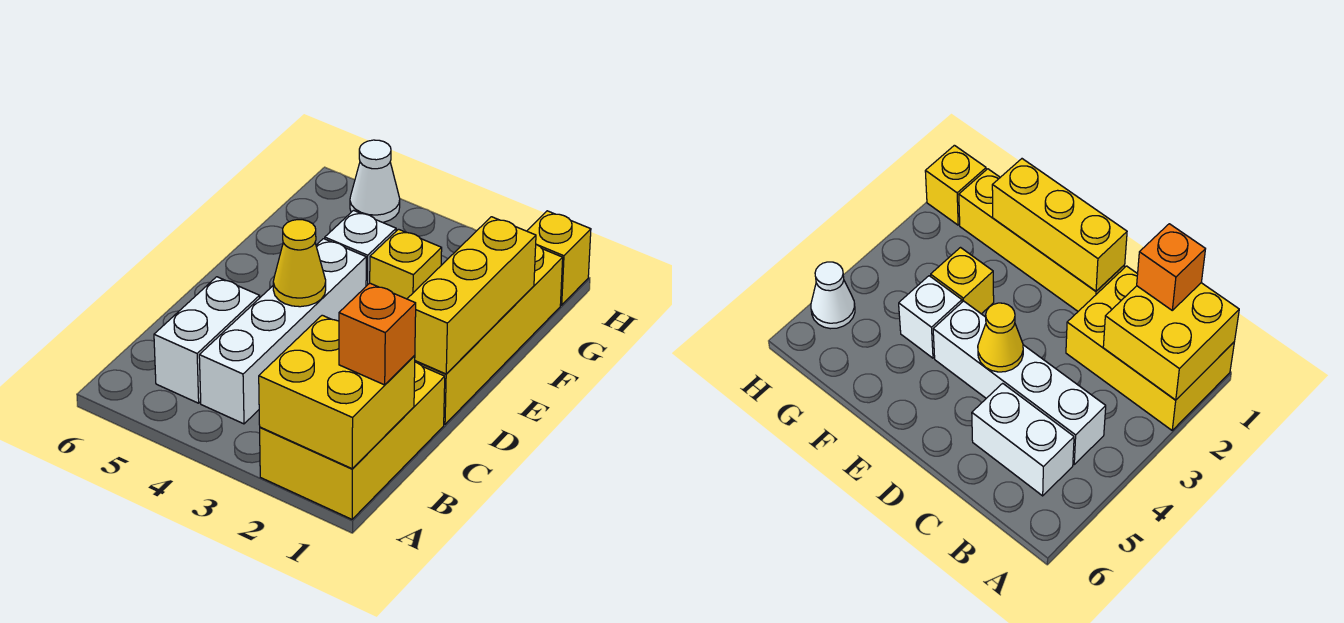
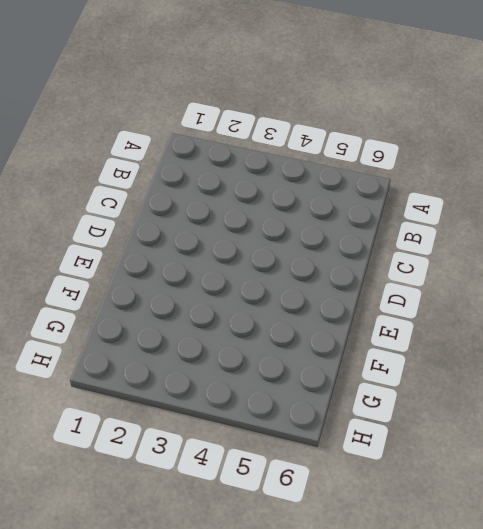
none -> yellow brick A1:C2 level 1
none -> white brick B4:E4 level 1
none -> white brick B5:C5 level 1

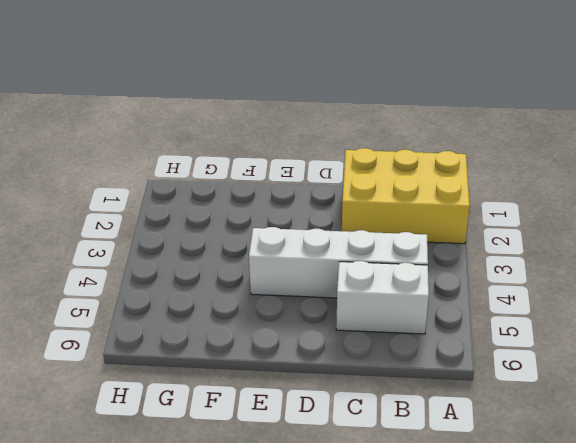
none -> yellow brick D1:G1 level 1
none -> yellow brick F3 level 1
none -> white brick F4 level 1

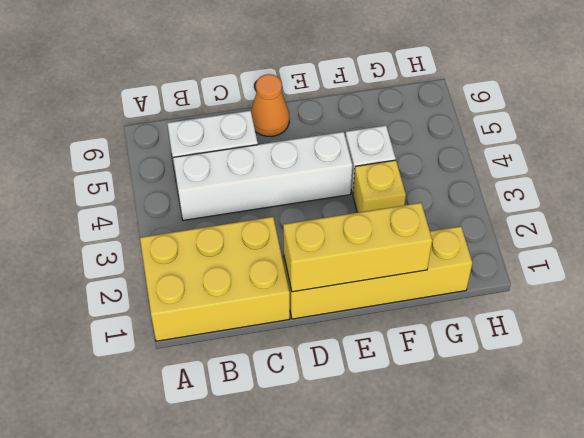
orange cone D6 level 1 -> none
none -> yellow brick H1 level 1
none -> white cone H5 level 1
none -> yellow brick A1:B2 level 2

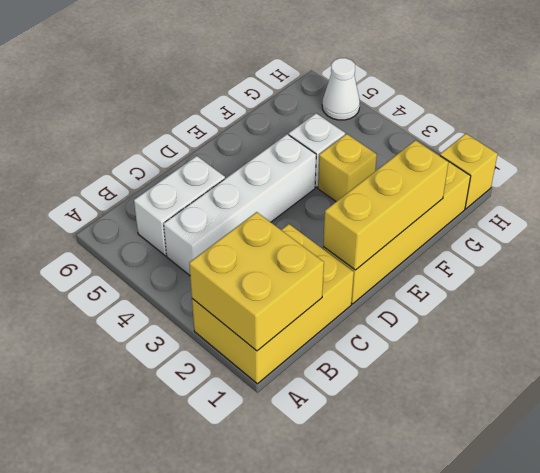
none -> yellow cone D4 level 2
none -> orange brick B1 level 3

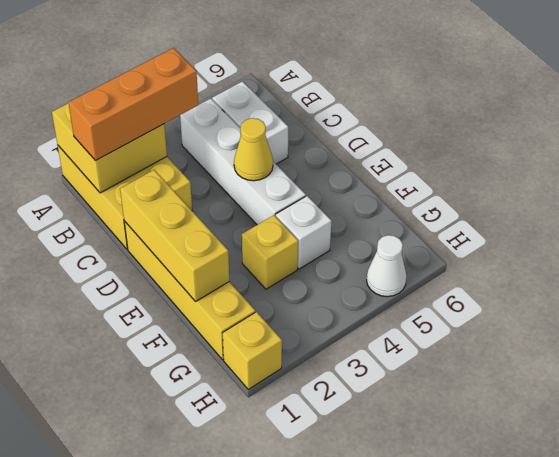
orange brick B1:B3 level 3 -> orange brick B1 level 3

